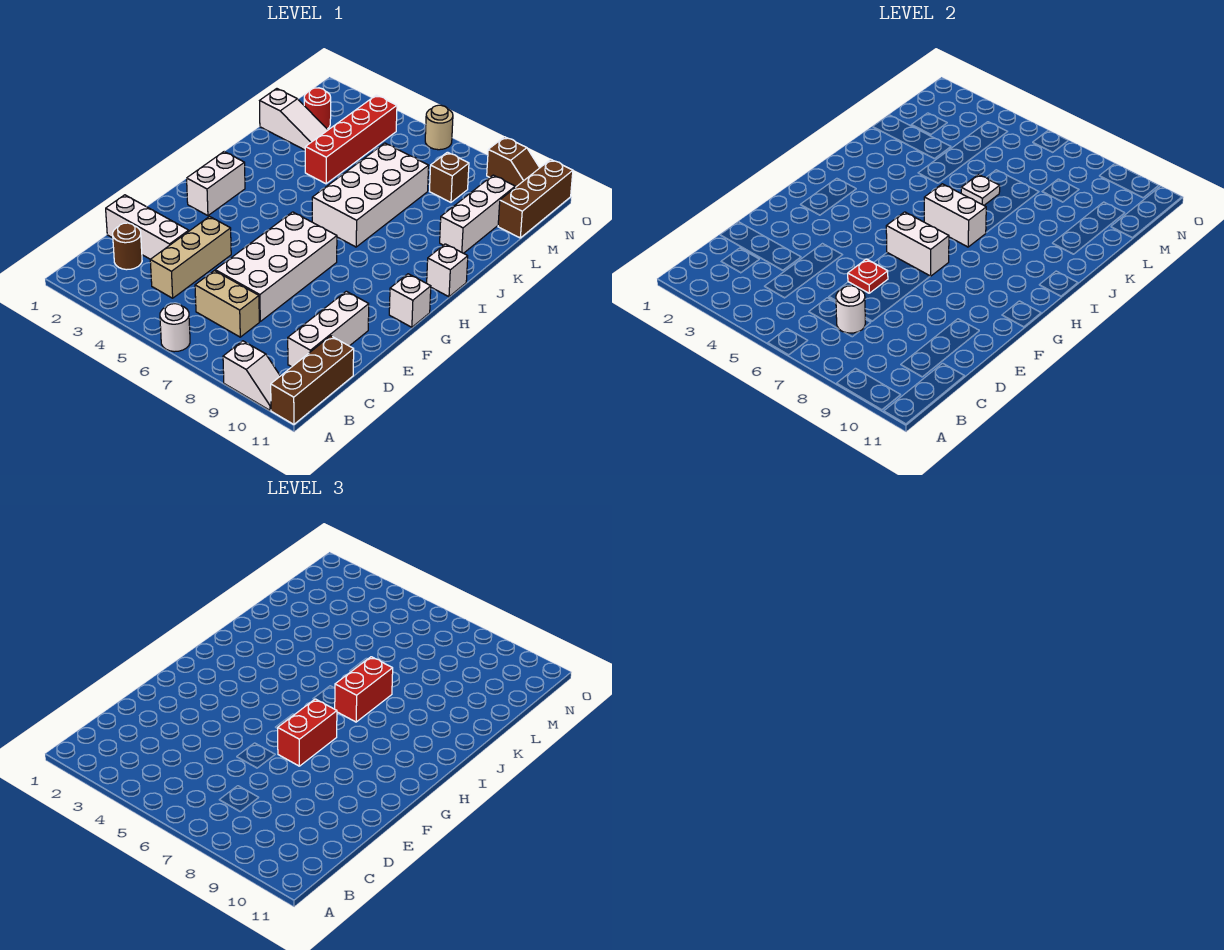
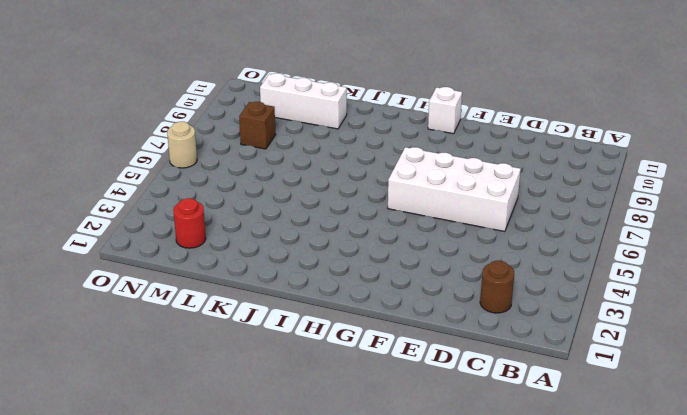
none -> white round brick A6 level 1
none -> white slope A9:A10 level 1 top 9
none -> brown brick A11:C11 level 1

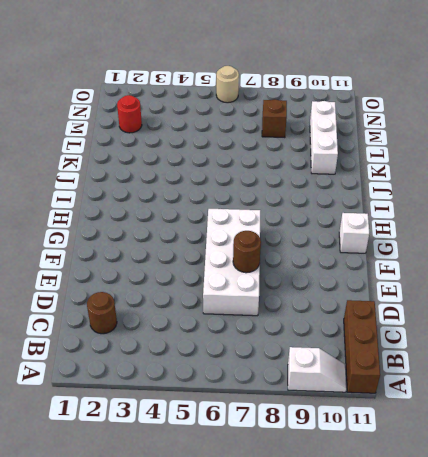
brown round brick E7 level 2 -> none
none -> white round brick A6 level 1
none -> tan brick C4:E4 level 1
none -> tan brick C6:C7 level 1

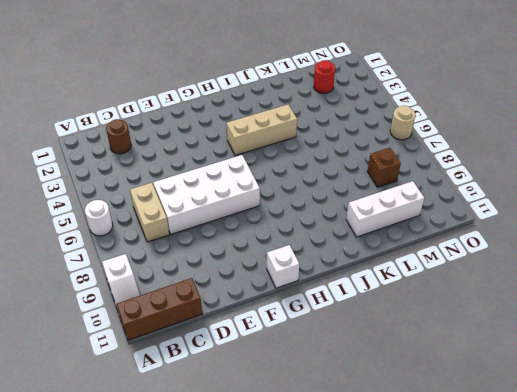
tan brick H4:J4 level 1 -> tan brick C4:E4 level 1
none -> white brick C10:E10 level 1
none -> white brick D1:D3 level 1
none -> white brick G2:H2 level 1

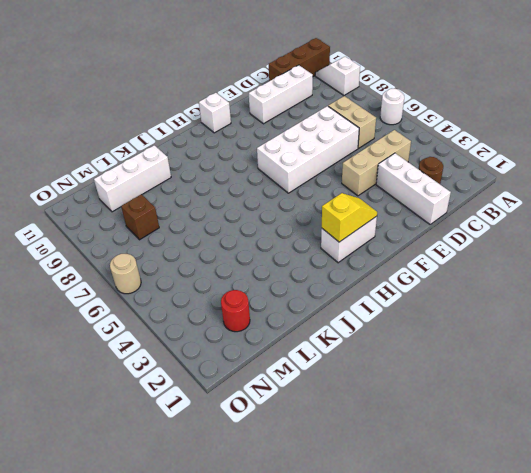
yellow slope G2:H2 level 2 top H -> none
none -> white brick I6:L7 level 1
none -> white brick I11 level 1
none -> red brick K4:N4 level 1

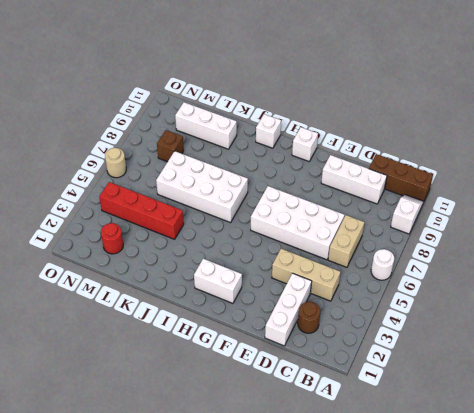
none -> white slope L1:L3 level 1 top 1
none -> brown brick M11:O11 level 1
none -> brown slope O9:O10 level 1 top 9

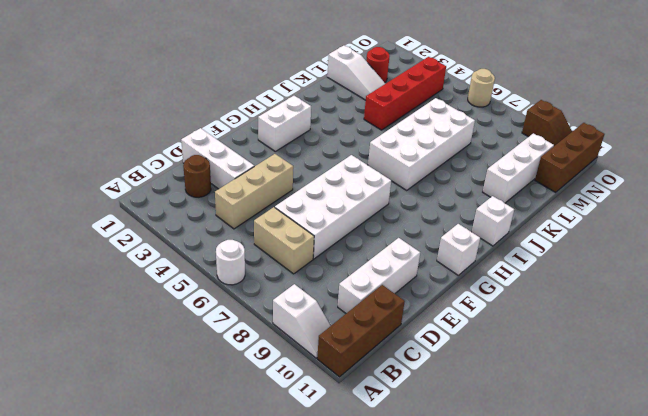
none -> brown brick M8 level 1
none -> white round brick C7 level 2
none -> red plate E6 level 2

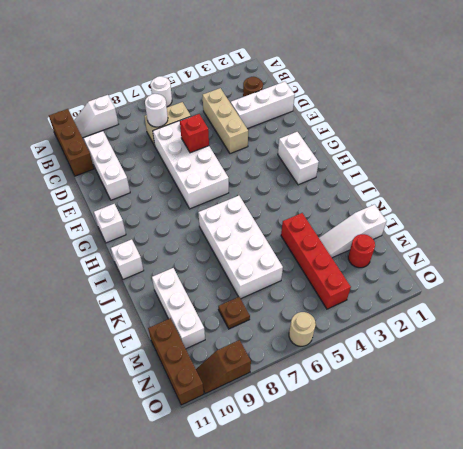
red brick E6 level 2 -> red plate E6 level 2
brown plate M8 level 1 -> brown brick M8 level 1
none -> white brick G6:G7 level 2
none -> white brick I6:I7 level 2
none -> white plate K6 level 2

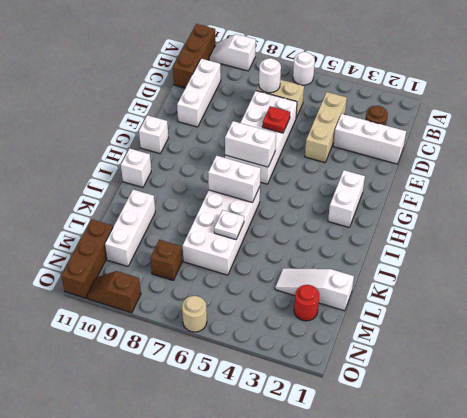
none -> red brick K4:N4 level 1
none -> red brick F7:G7 level 3
none -> red brick I7:J7 level 3

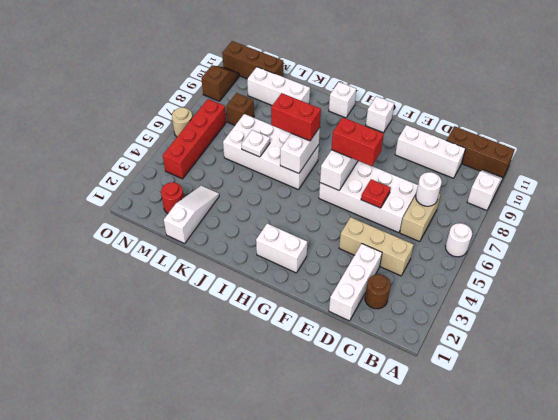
red brick N4:N7 level 1 -> red brick K4:N4 level 1

